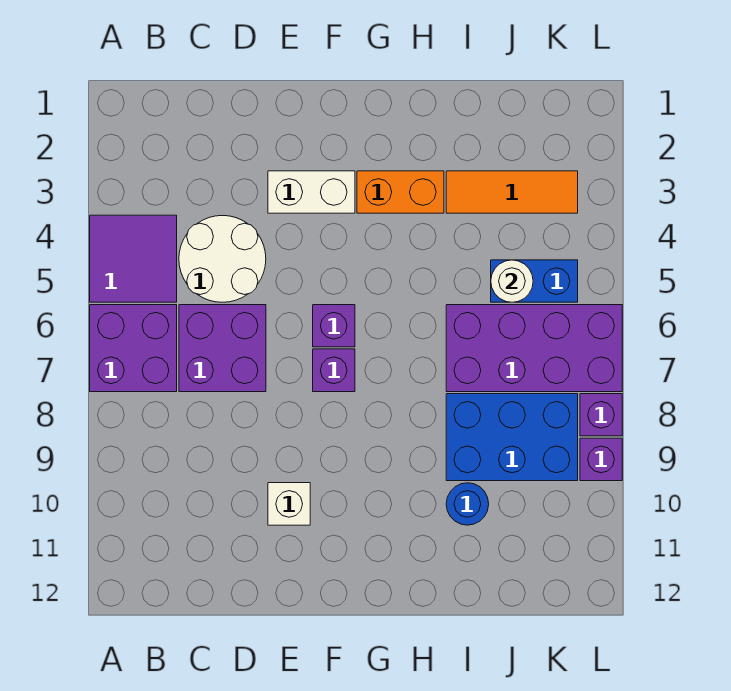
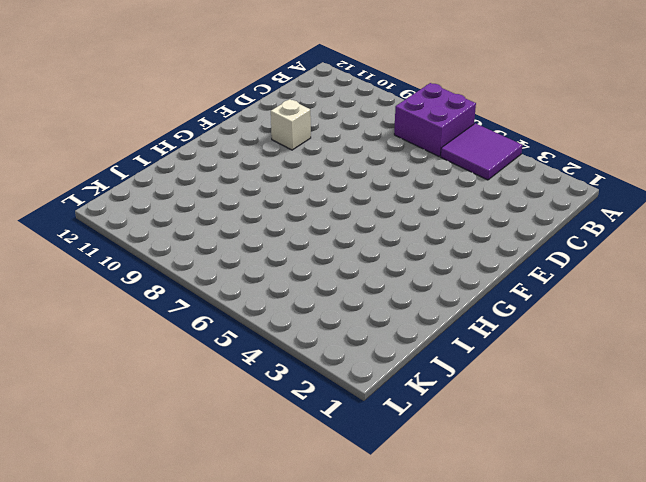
none -> white round brick C4:D5 level 1
none -> purple brick C6:D7 level 1
none -> white brick E3:F3 level 1

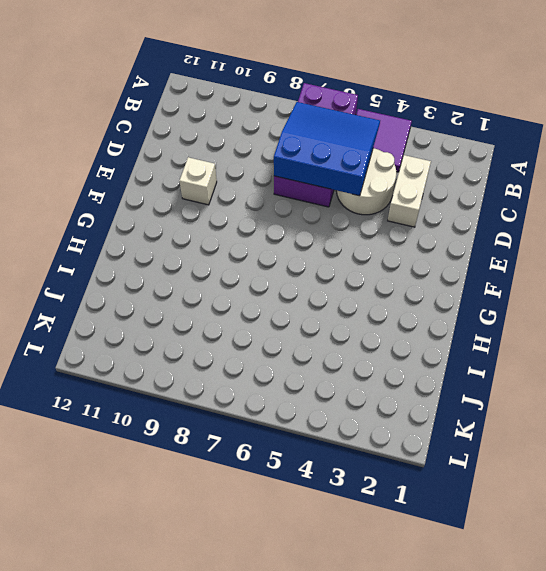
blue slope B5:D7 level 2 top D -> none
white brick C3:D3 level 1 -> white brick E3:F3 level 1
none -> purple brick F6 level 1
none -> purple brick F7 level 1
none -> orange brick G3:H3 level 1

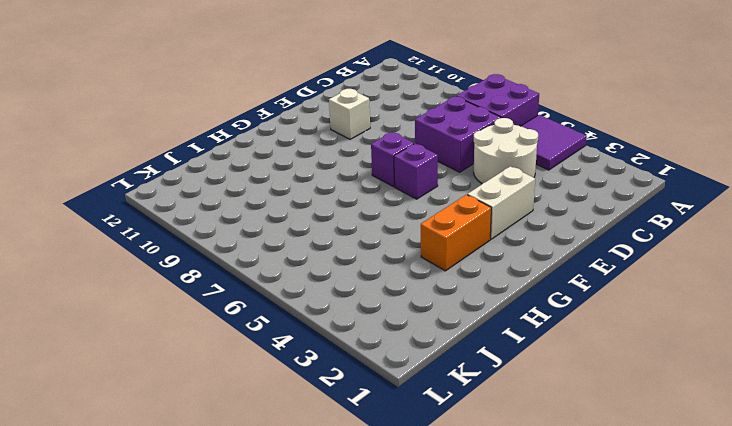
none -> orange tile I3:K3 level 1
none -> purple brick I6:L7 level 1
none -> blue brick I8:K9 level 1

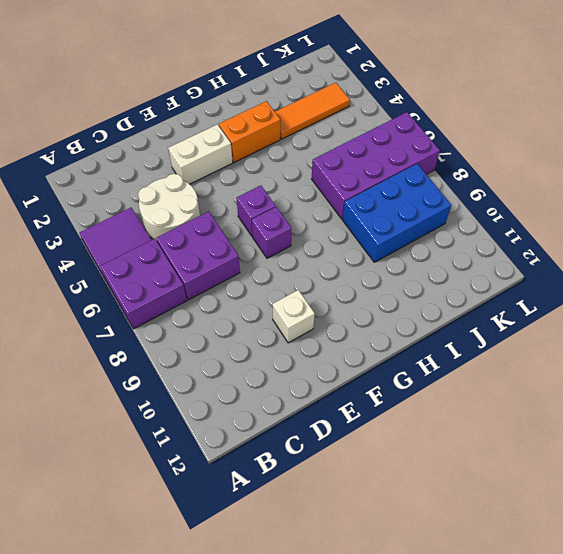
none -> blue round brick I10 level 1
none -> blue brick J5:K5 level 1
none -> purple brick L8 level 1

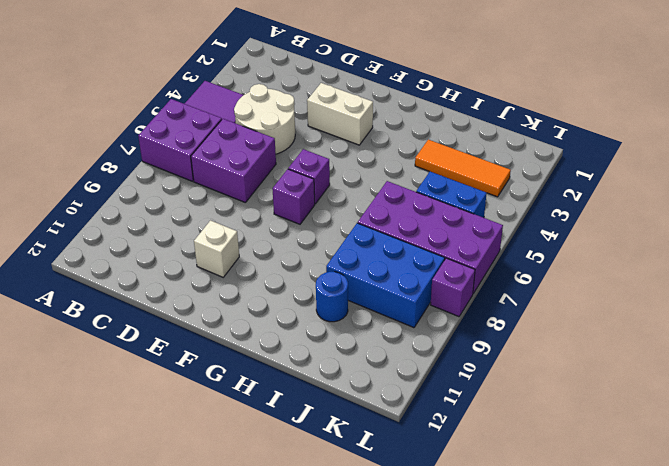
none -> orange brick G3:H3 level 1
none -> purple brick L9 level 1
none -> white round brick J5 level 2

